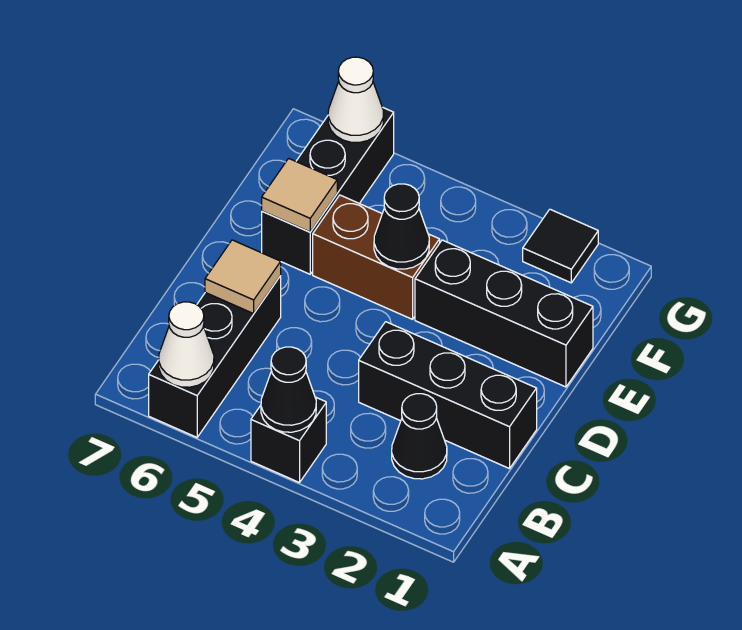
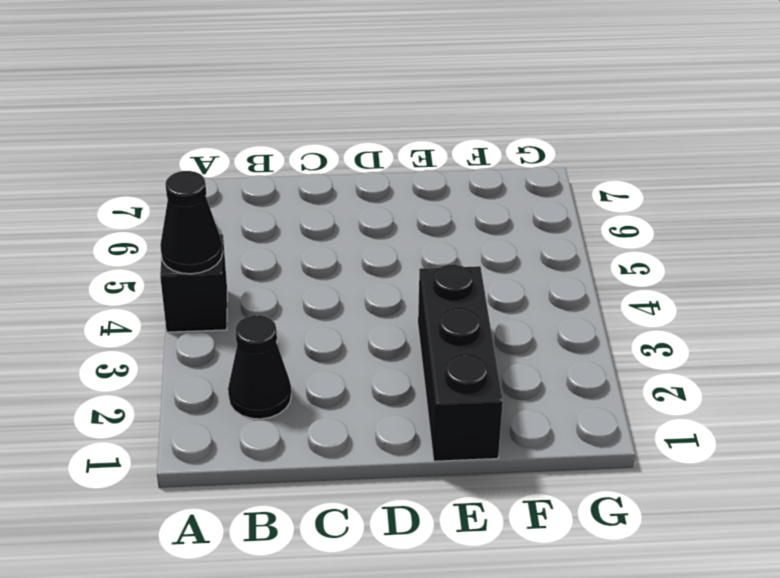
none -> black brick A6:C6 level 1
none -> black brick C1:C3 level 1
none -> brown brick E4:E5 level 1

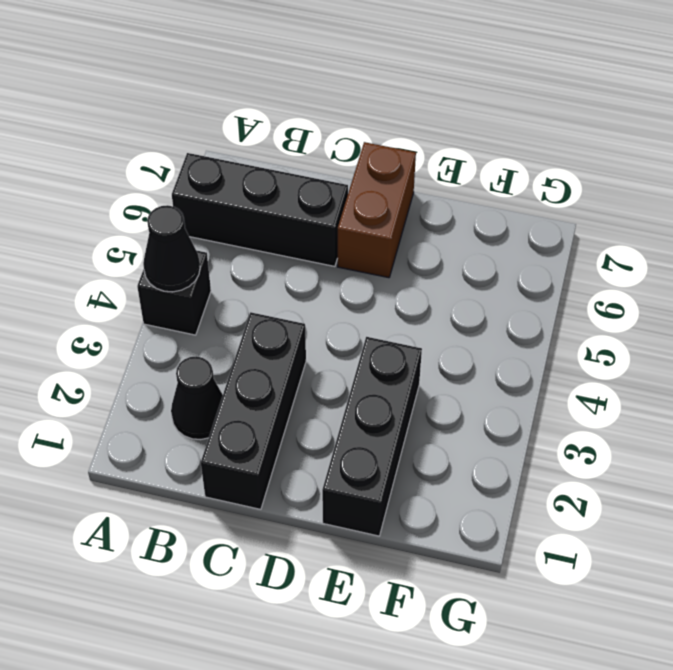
brown brick D6:D7 level 1 -> brown brick E4:E5 level 1
none -> black brick E6:G6 level 1
none -> black tile G2 level 1
none -> white cone A6 level 2

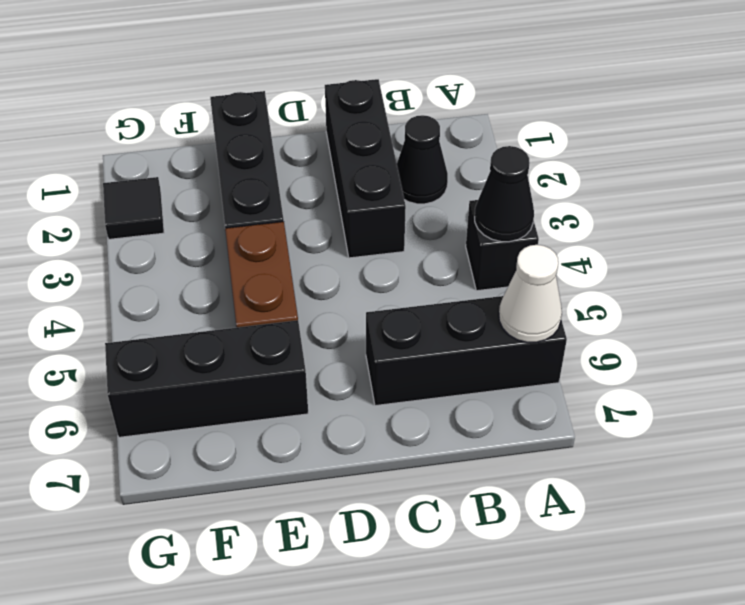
none -> tan tile C6 level 2
none -> black cone E4 level 2
none -> tan tile E6 level 2

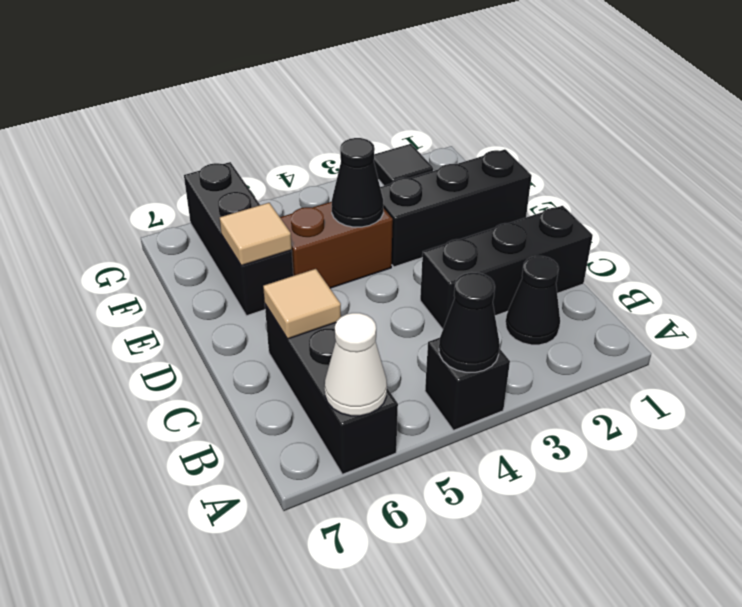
none -> white cone G6 level 2

